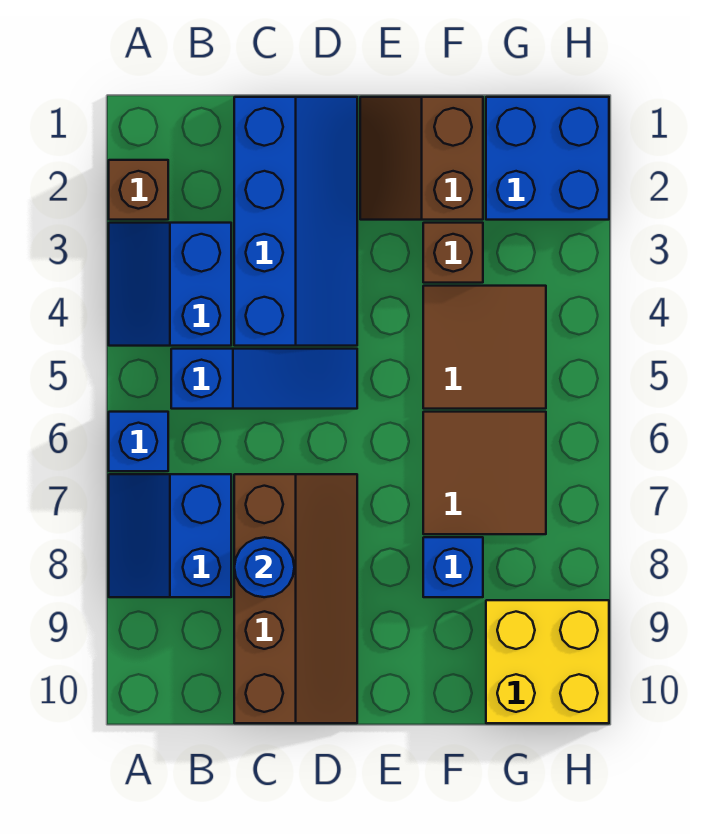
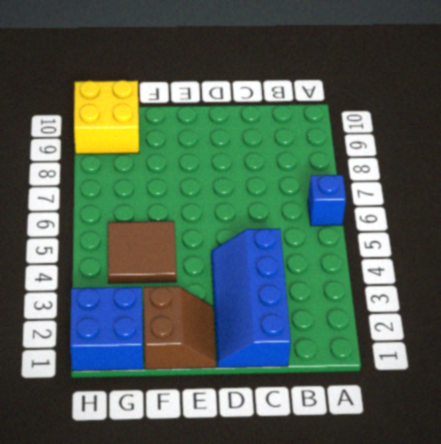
none -> brown brick A2 level 1
none -> blue slope A3:B4 level 1 top B
none -> blue slope A7:B8 level 1 top B

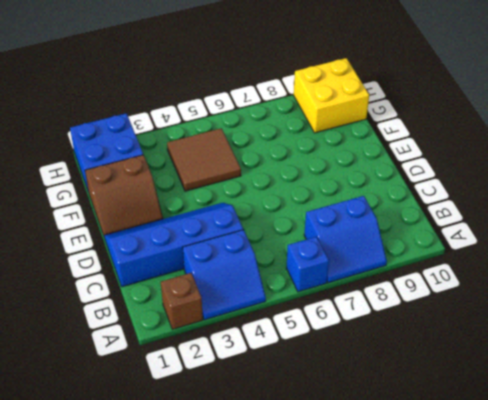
none -> blue slope B5:D5 level 1 top B
none -> brown slope C7:D10 level 1 top C
none -> brown brick F3 level 1

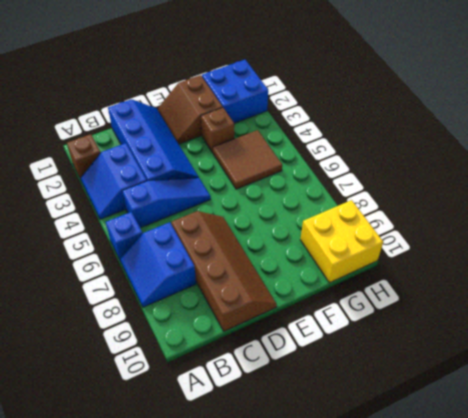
none -> brown tile F6:G7 level 1
none -> blue brick F8 level 1
none -> blue round brick C8 level 2

